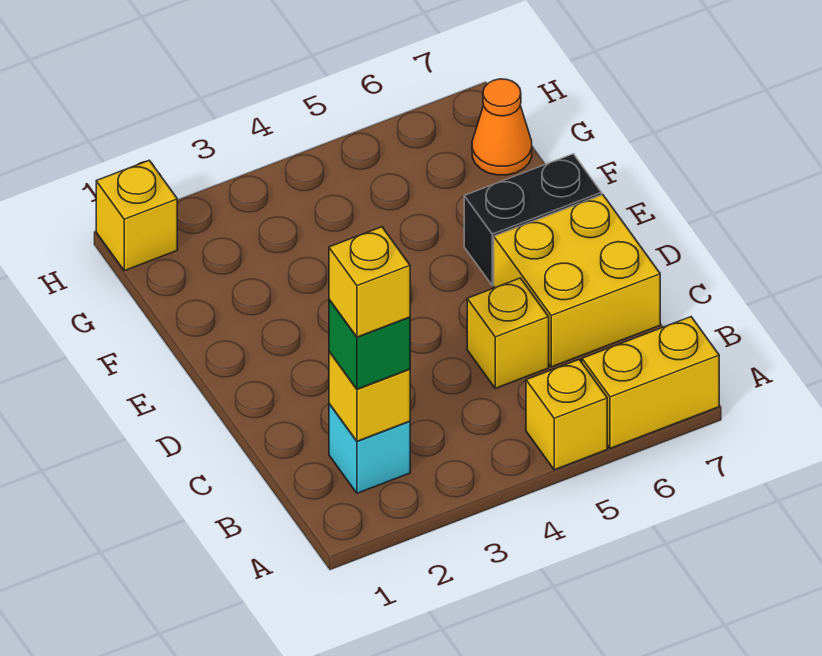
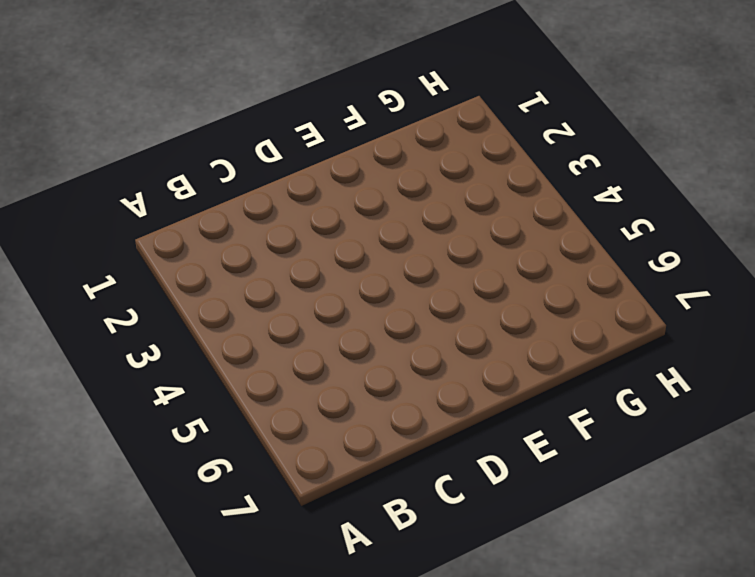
none -> yellow brick A5 level 1
none -> yellow brick A6:A7 level 1

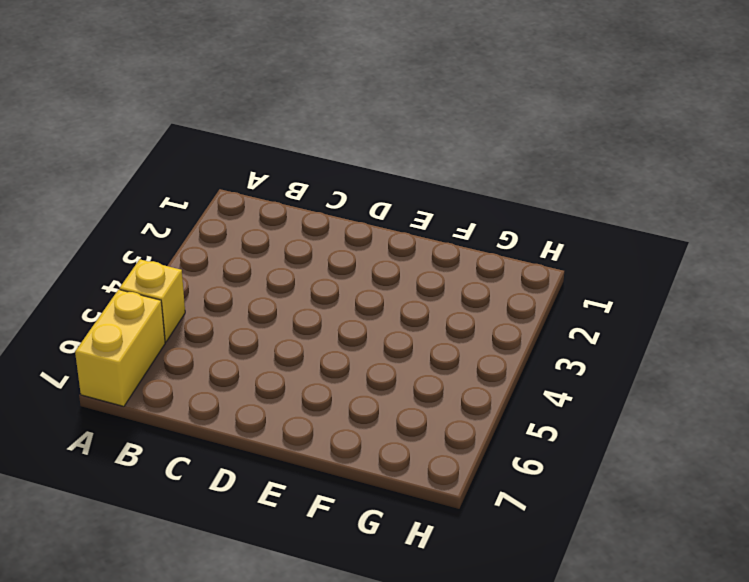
none -> cyan brick B2 level 1
none -> yellow brick C5 level 1

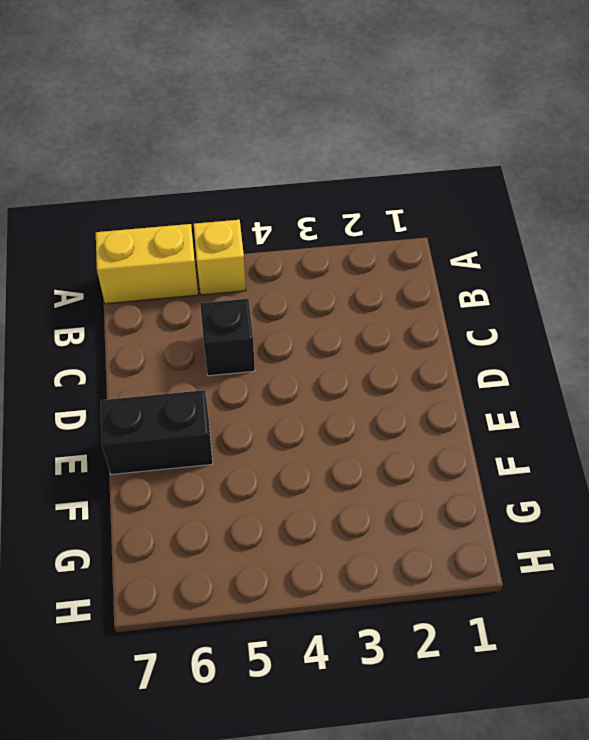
black brick C5 level 1 -> yellow brick C5 level 1
none -> cyan brick B2 level 1
none -> yellow brick C6:D7 level 1

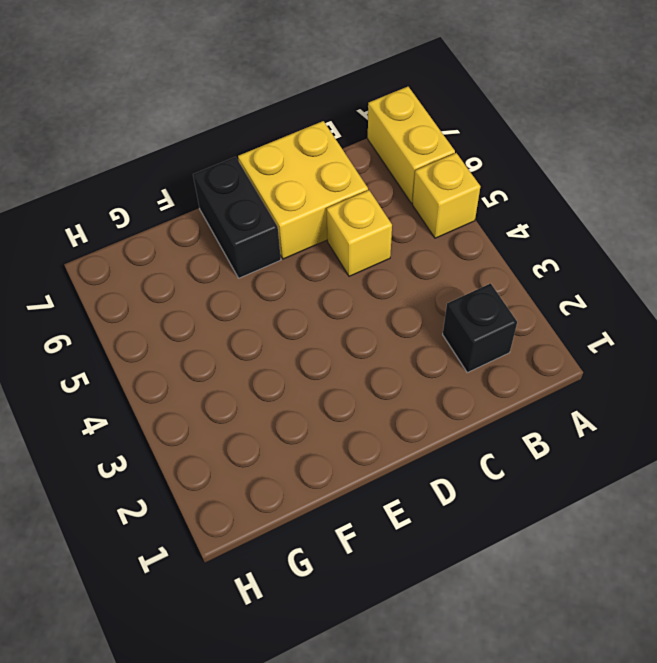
black brick B2 level 1 -> cyan brick B2 level 1
none -> orange cone G7 level 1
none -> yellow brick H1 level 1

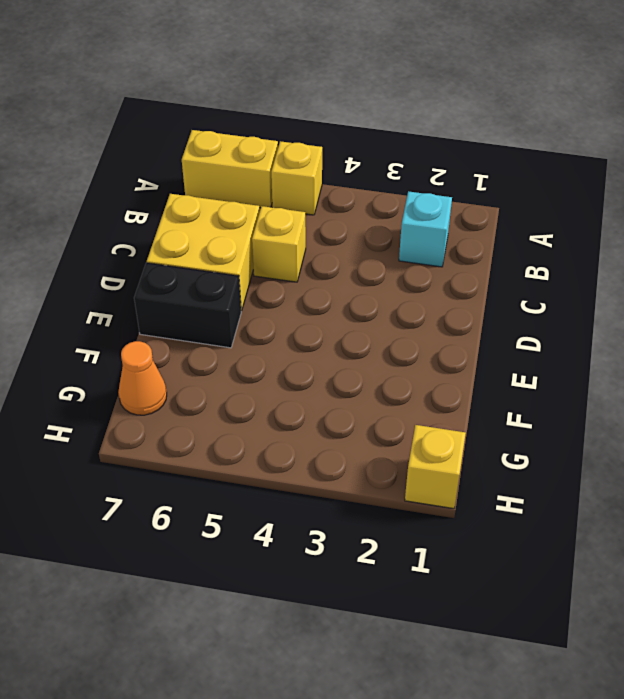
none -> yellow brick B2 level 2
none -> green brick B2 level 3

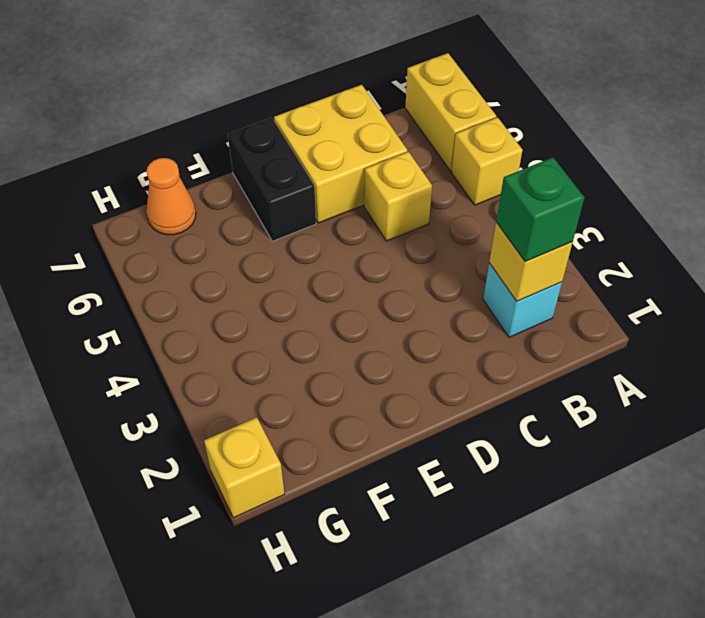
none -> yellow brick B2 level 4

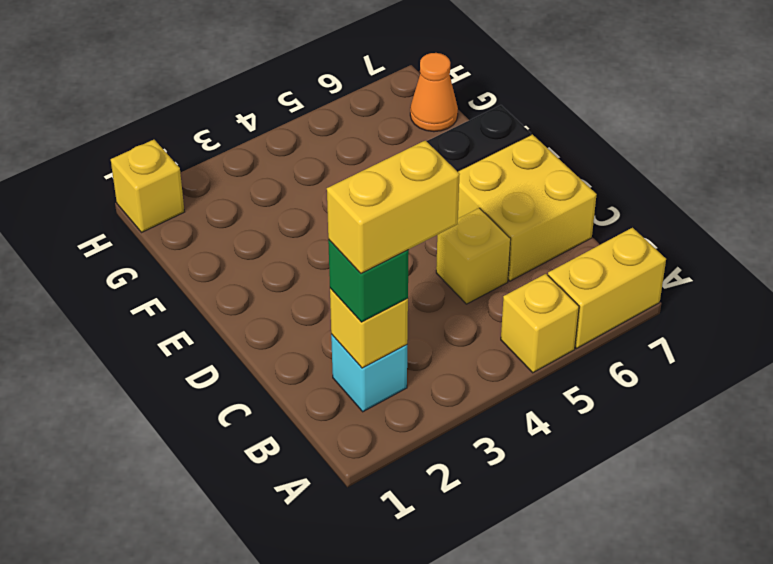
yellow brick B2:B3 level 4 -> yellow brick B2 level 4

